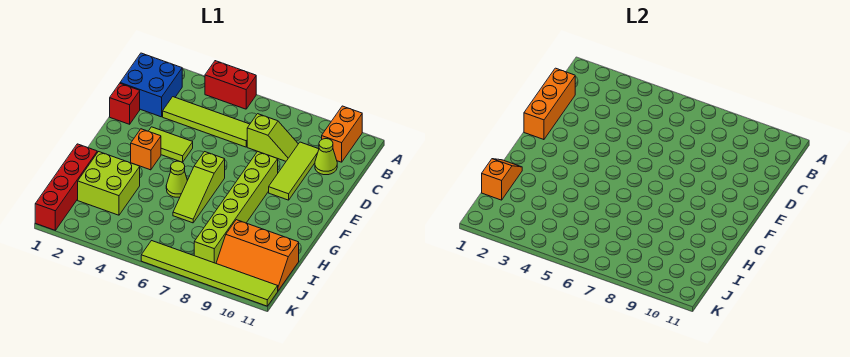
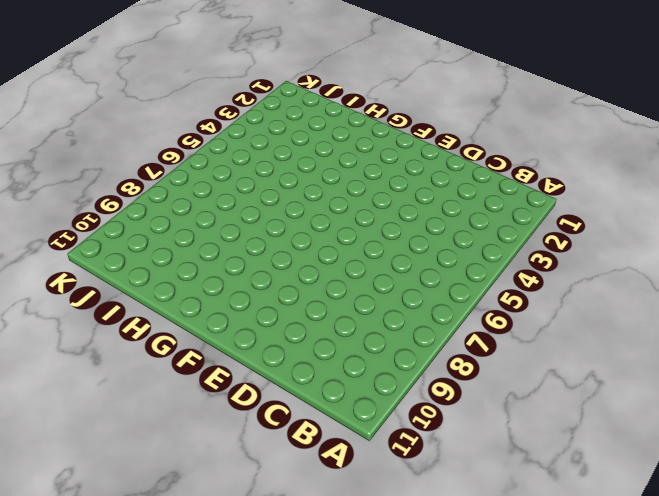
none -> red brick A4:A5 level 1
none -> orange brick A10:B10 level 1
none -> blue brick B1:C2 level 1

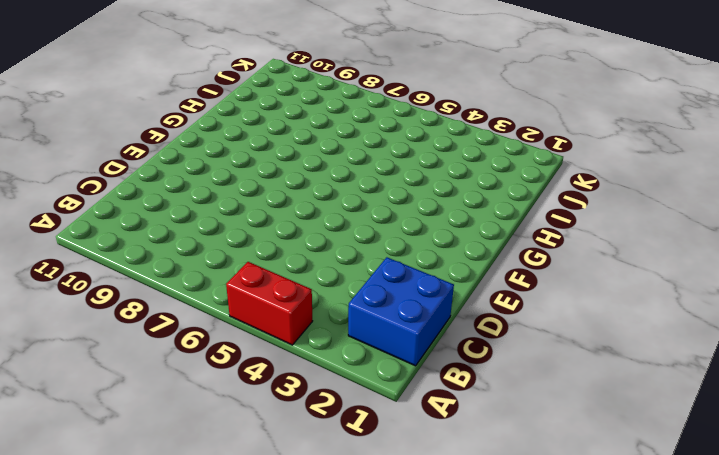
none -> orange brick A10:B10 level 1
none -> lime tile C3:C6 level 1
none -> lime slope C7:C8 level 1 top 7

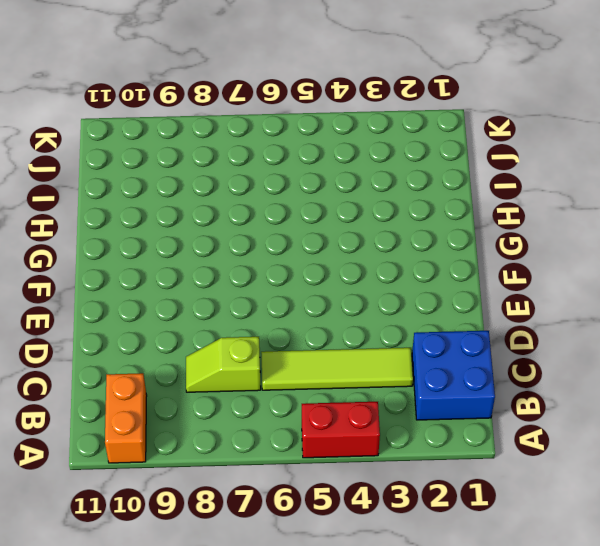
none -> lime tile C9:E9 level 1
none -> lime cone C10 level 1
none -> red brick D1 level 1

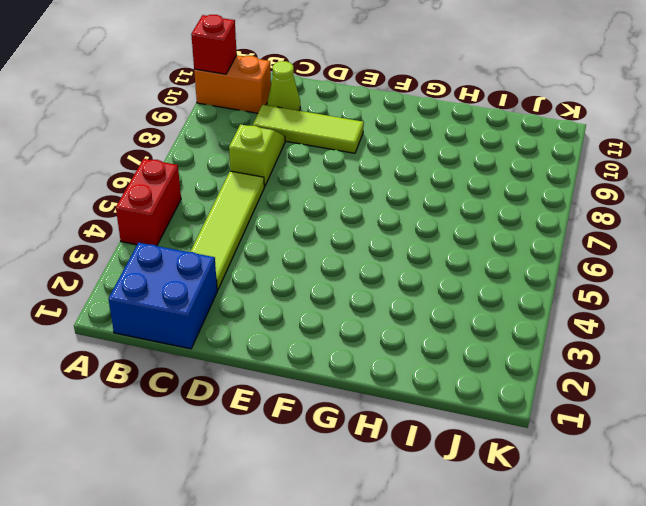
red brick A10 level 2 -> red brick D1 level 1
none -> lime tile E3:E4 level 1
none -> lime brick E8:J8 level 1
none -> orange brick F3 level 1

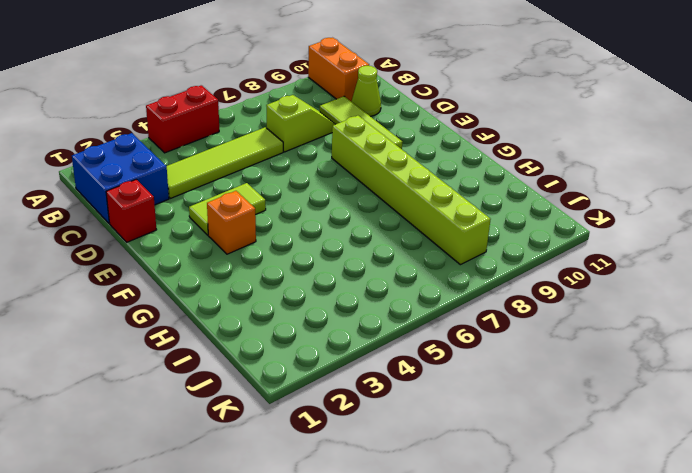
none -> lime slope F6:H6 level 1 top F
none -> lime cone G5 level 1
none -> red brick H1:K1 level 1

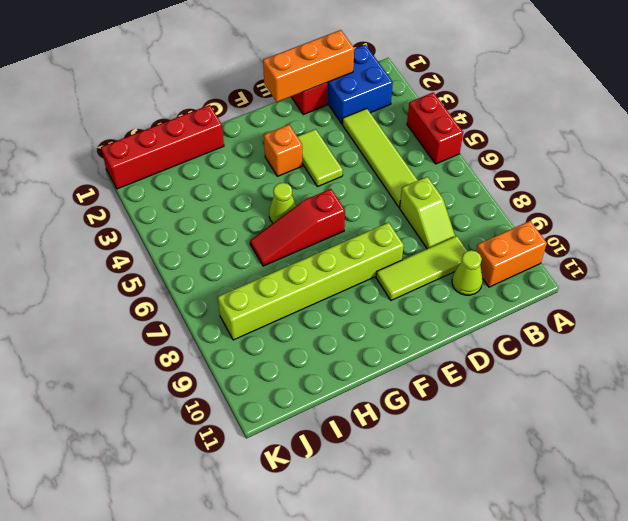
red slope F6:H6 level 1 top F -> lime slope F6:H6 level 1 top F
none -> lime brick H2:I3 level 1
none -> orange slope I9:J11 level 1 top I
none -> lime tile K6:K11 level 1

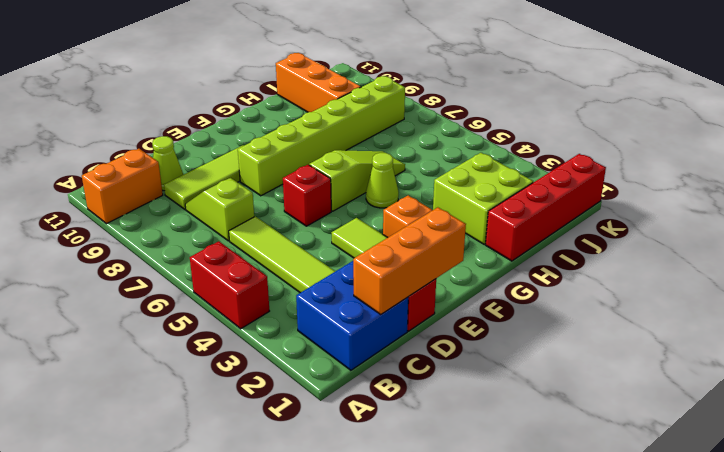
red brick E6 level 1 -> none
none -> lime tile K6:K11 level 1
none -> orange slope H1:I1 level 2 top I

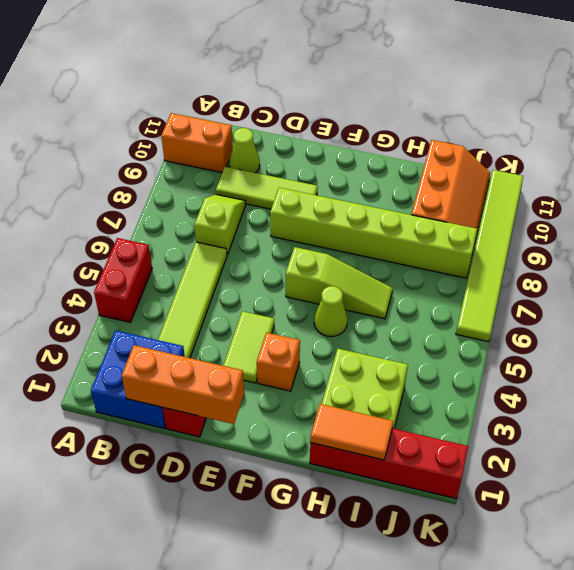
orange tile H1:I1 level 2 -> orange slope H1:I1 level 2 top I

